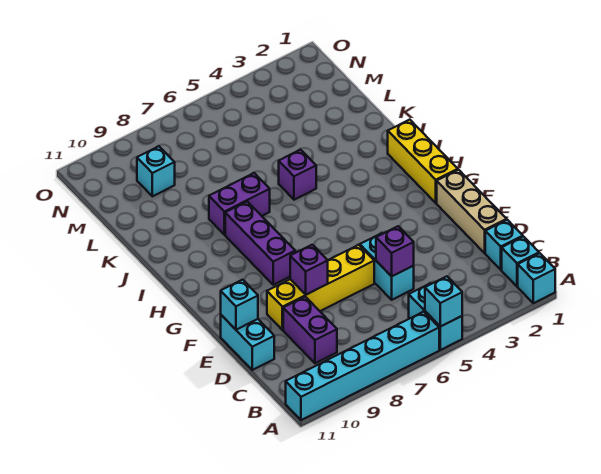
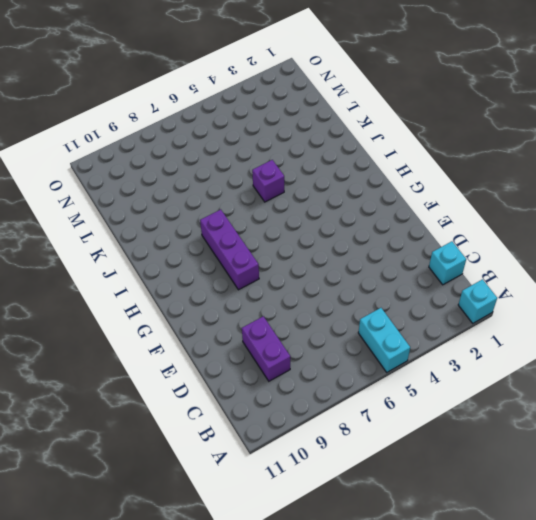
none -> cyan brick A6:A11 level 1
none -> cyan brick B1 level 1
none -> tan brick D1:F1 level 1

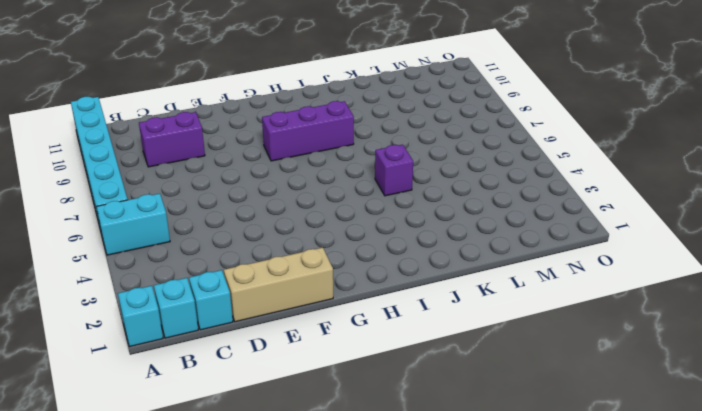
none -> cyan brick D5:E5 level 1
none -> cyan brick D11:E11 level 1
none -> yellow brick E6:E9 level 1

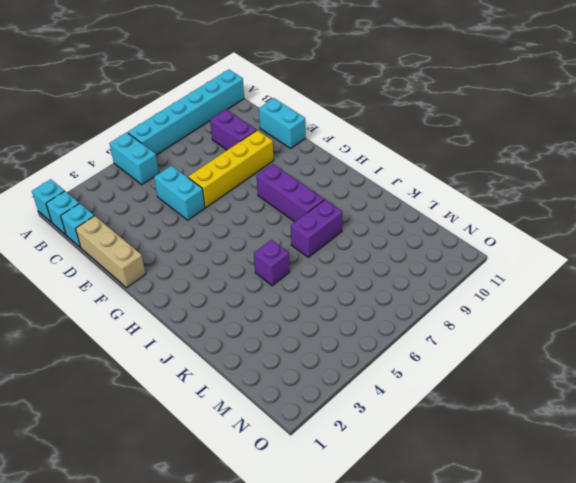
none -> yellow brick G1:I1 level 1
none -> cyan brick M9 level 1
none -> cyan brick A5 level 2

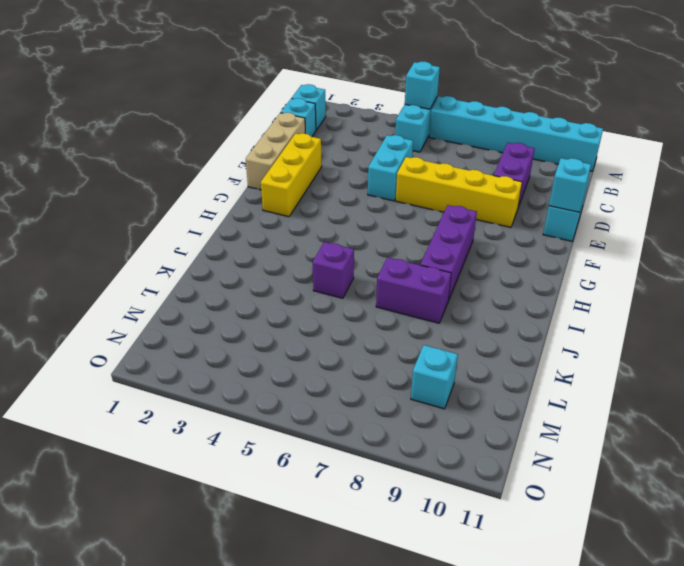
yellow brick E2:G2 level 1 -> yellow brick G1:I1 level 1
none -> cyan brick A1 level 1
none -> purple brick D5 level 2
none -> purple brick E8 level 2

